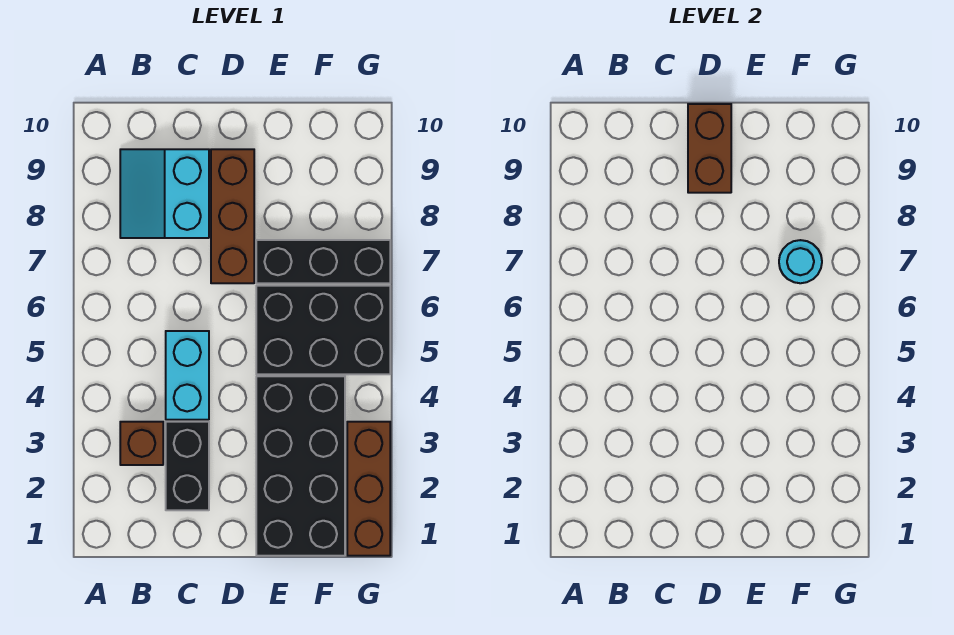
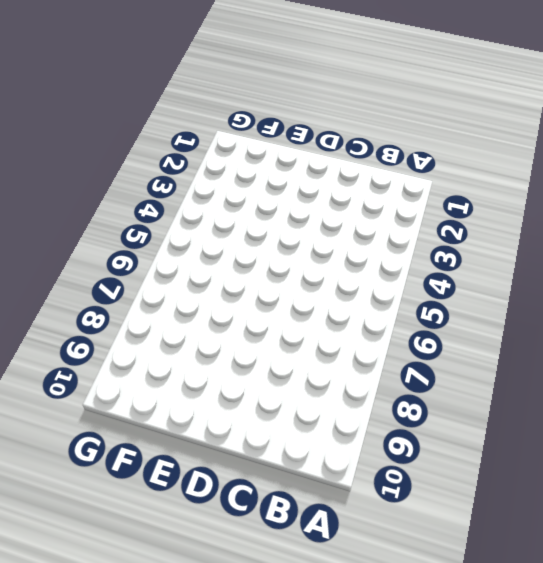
none -> brown brick B3 level 1
none -> cyan slope B8:C9 level 1 top C

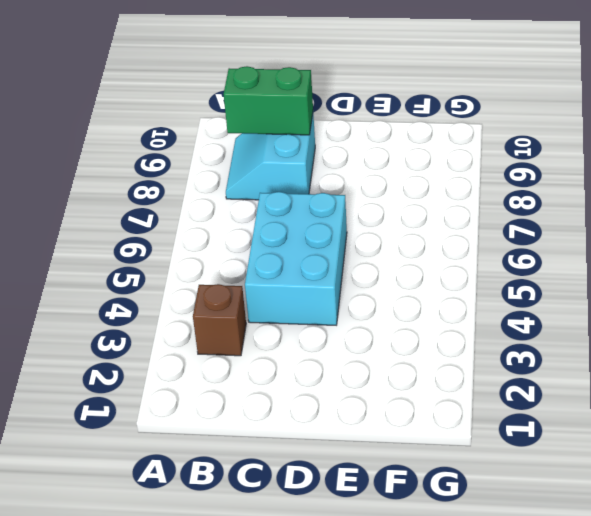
green brick B9:C9 level 2 -> none
cyan brick C4:D6 level 1 -> cyan brick C4:C5 level 1
none -> black brick C2:C3 level 1
none -> brown brick D7:D9 level 1

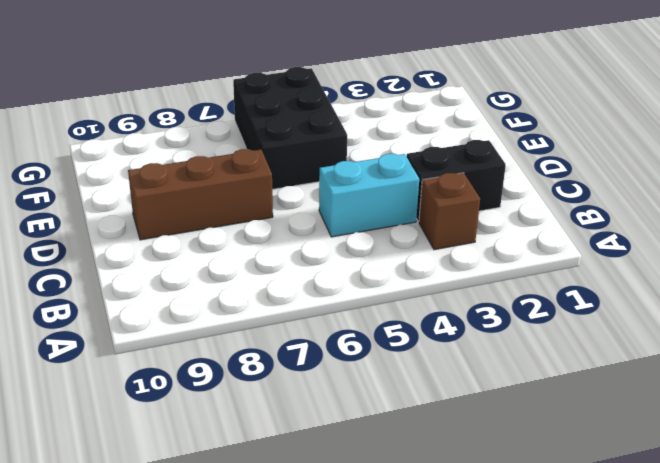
none -> cyan slope B8:C9 level 1 top C
none -> black brick E1:F4 level 1

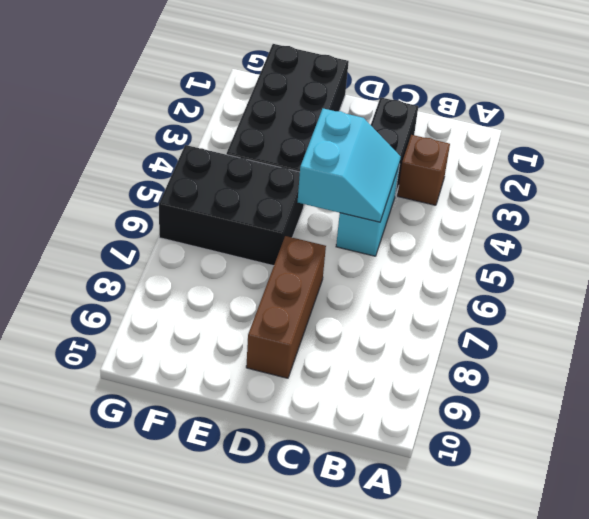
cyan slope C4:D5 level 2 top D -> cyan slope B8:C9 level 1 top C
none -> black brick E7:G7 level 1
none -> brown brick G1:G3 level 1

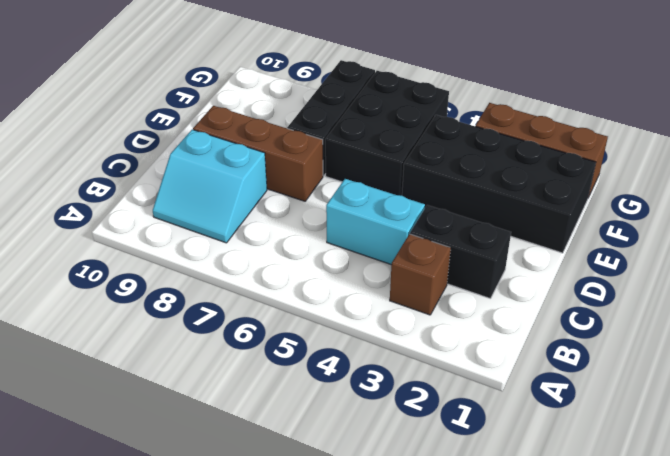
none -> brown brick D9:D10 level 2
none -> cyan round brick F7 level 2

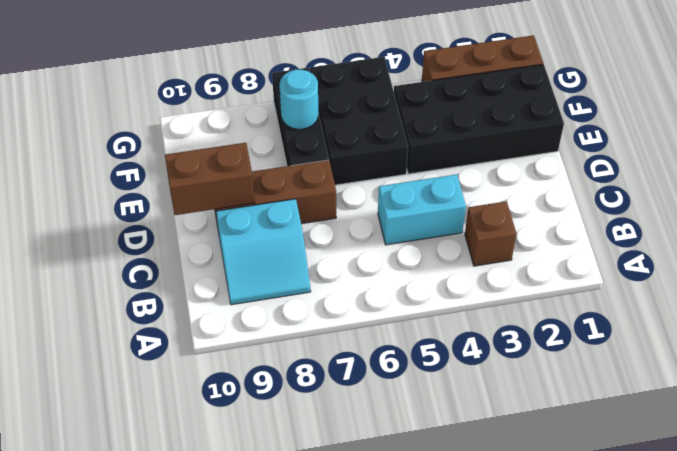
none -> black brick C2:C3 level 1

